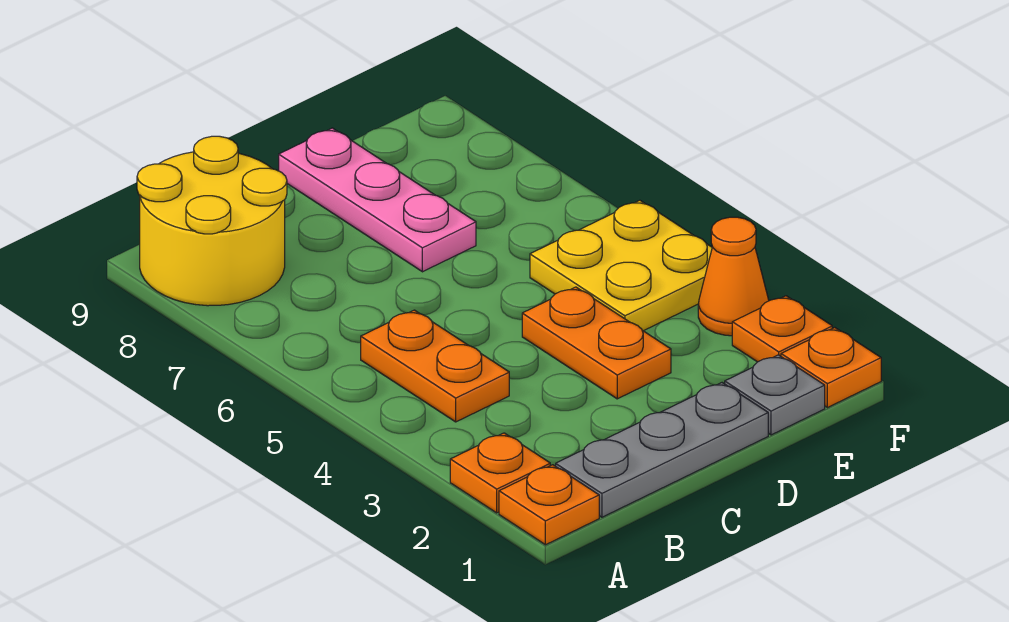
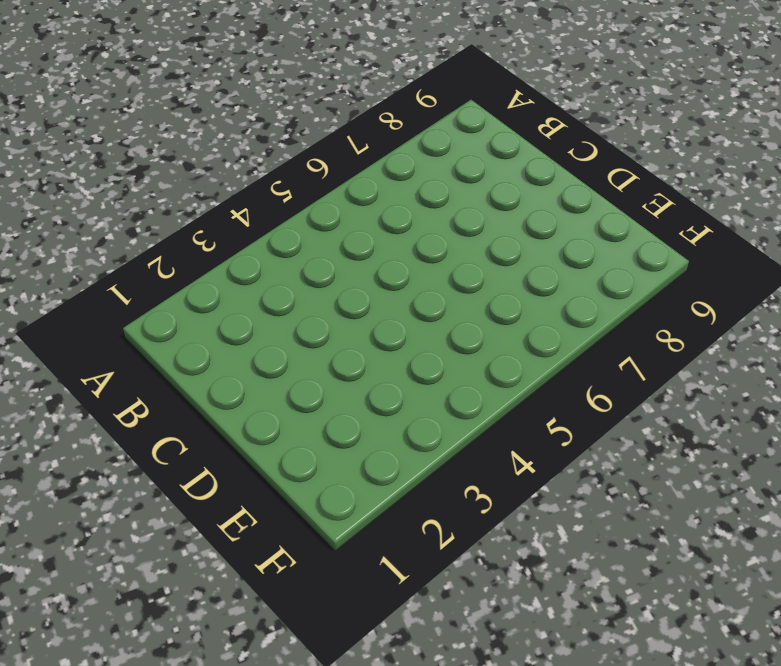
none -> orange plate A1 level 1
none -> orange plate A2 level 1
none -> yellow round brick A8:B9 level 1

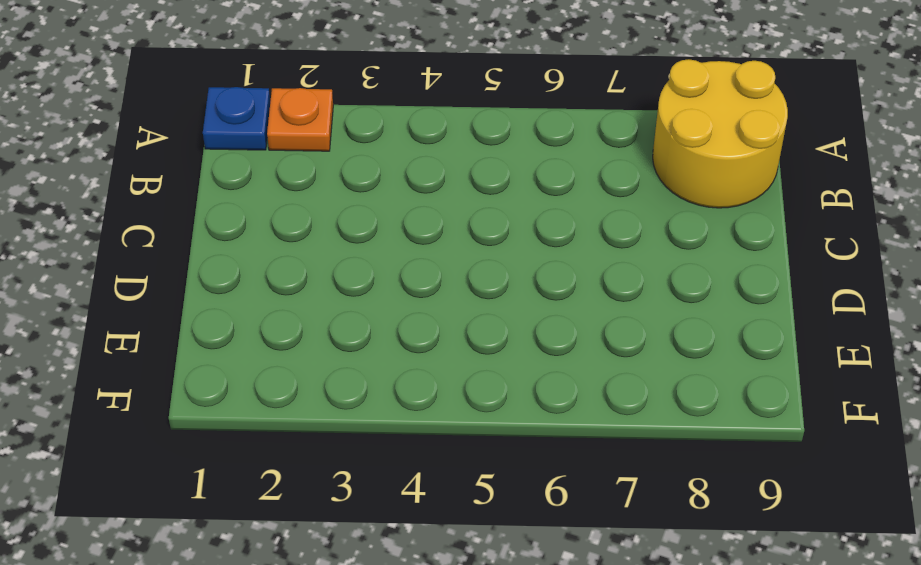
blue plate A1 level 1 -> orange plate A1 level 1
none -> grey plate B1:D1 level 1
none -> orange plate B4:B5 level 1
none -> orange plate D3:D4 level 1

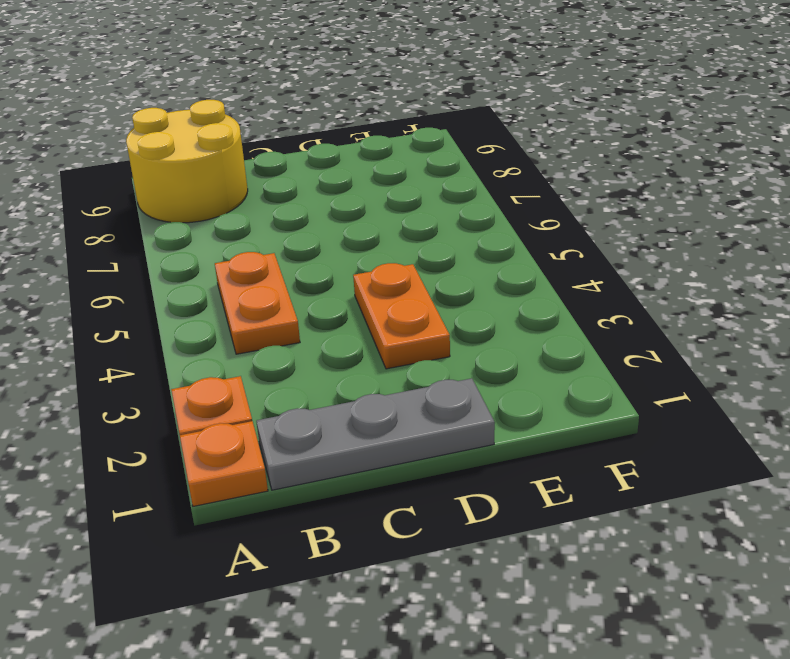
none -> pink plate D7:D9 level 1
none -> grey plate E1 level 1
none -> yellow plate E4:F5 level 1

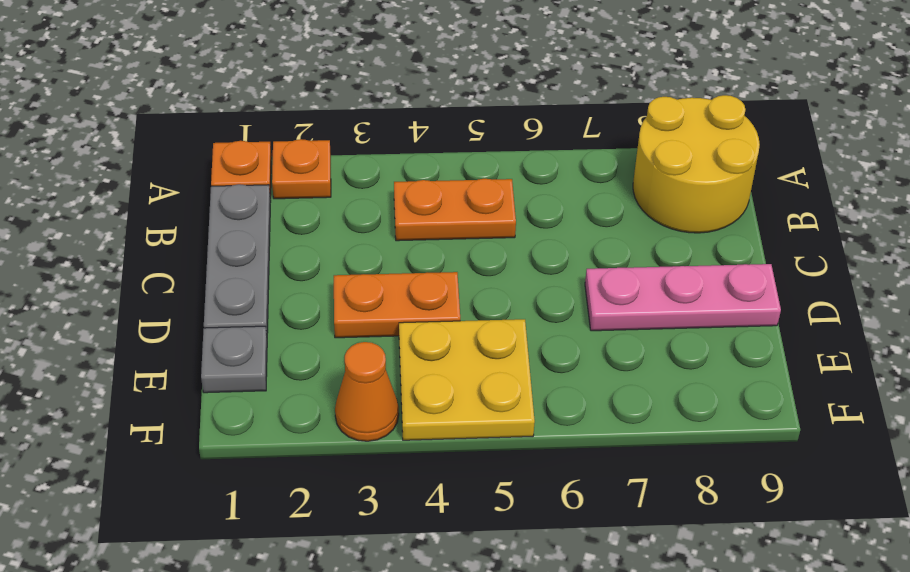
none -> orange plate F1 level 1
none -> orange plate F2 level 1

